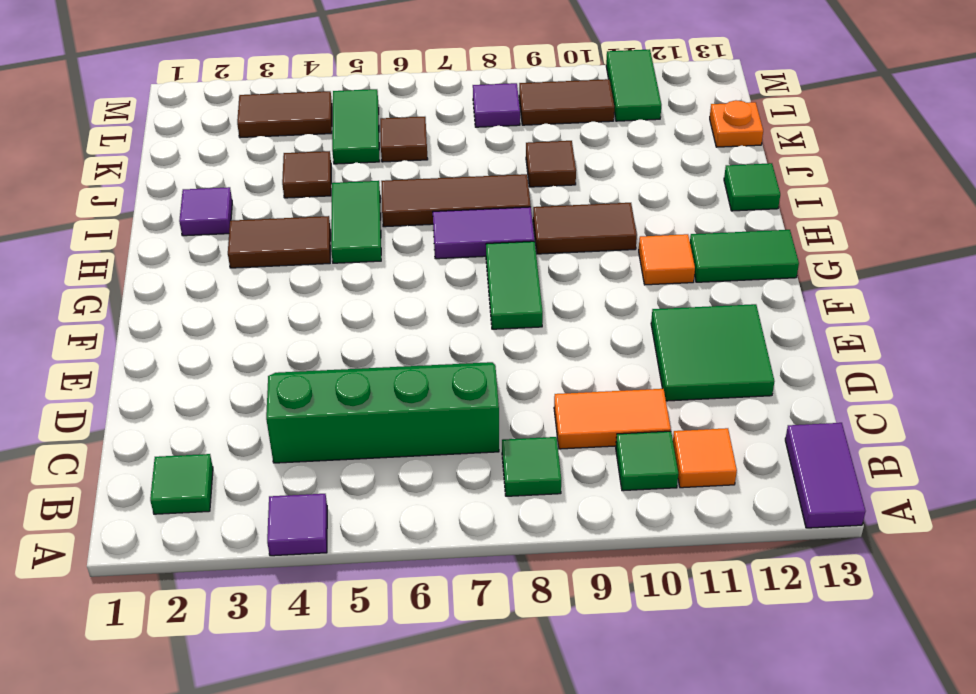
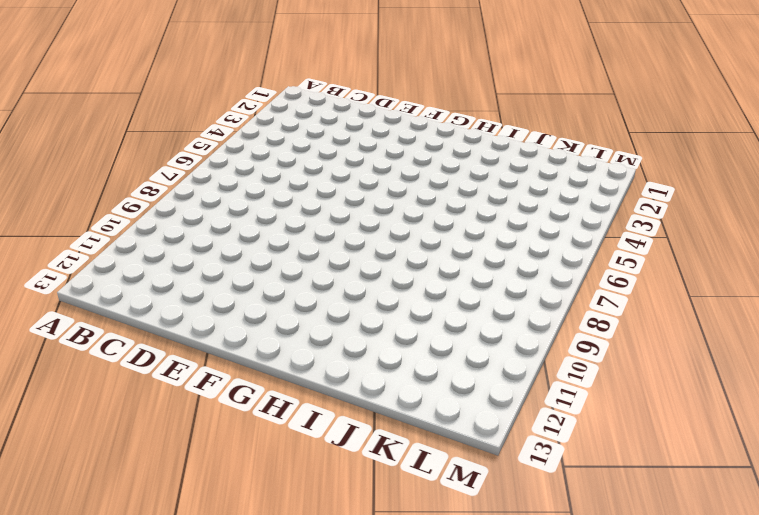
none -> purple tile A4 level 1
none -> purple tile A13:B13 level 1
none -> green tile B2 level 1

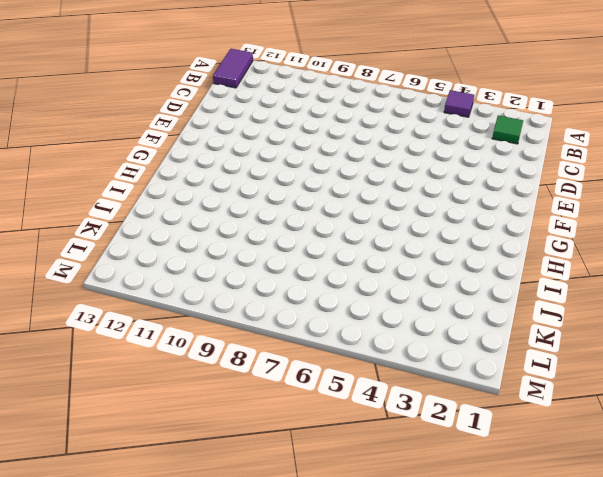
none -> green tile B8 level 1
none -> green tile B10 level 1
none -> orange tile B11 level 1

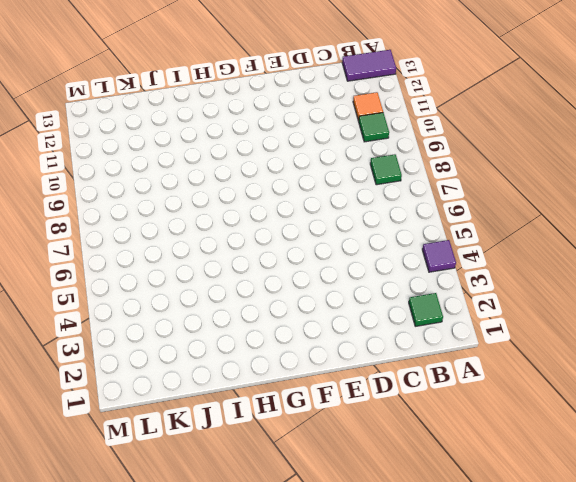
none -> green slope C4:D7 level 1 top C
none -> orange tile C9:C10 level 1
none -> green tile D11:E12 level 1

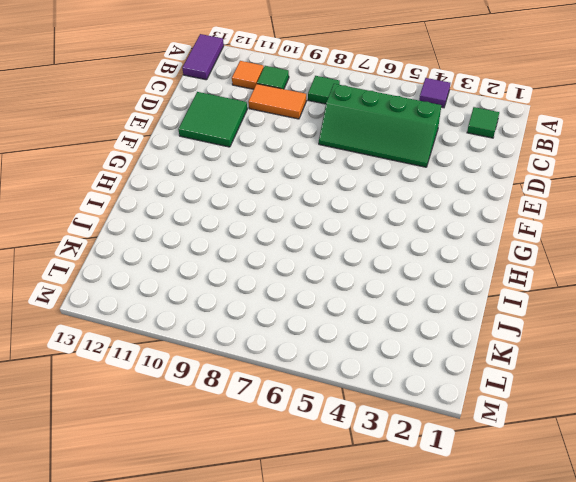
none -> green tile F8:G8 level 1
none -> orange tile G11 level 1
none -> green tile G12:G13 level 1

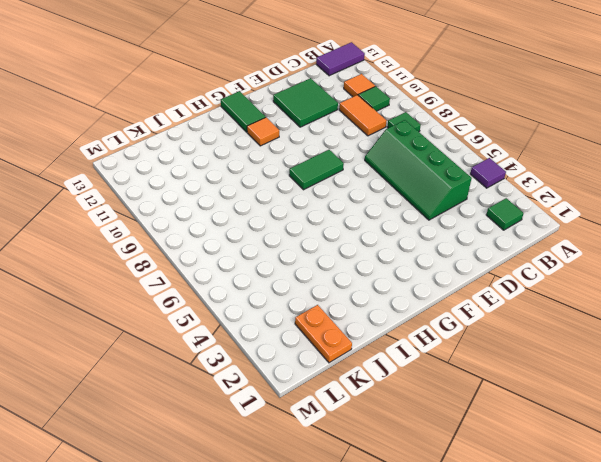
orange plate K1:K2 level 1 -> none
none -> brown tile H3:H4 level 1
none -> green tile H5:I5 level 1
none -> purple tile H7:H8 level 1

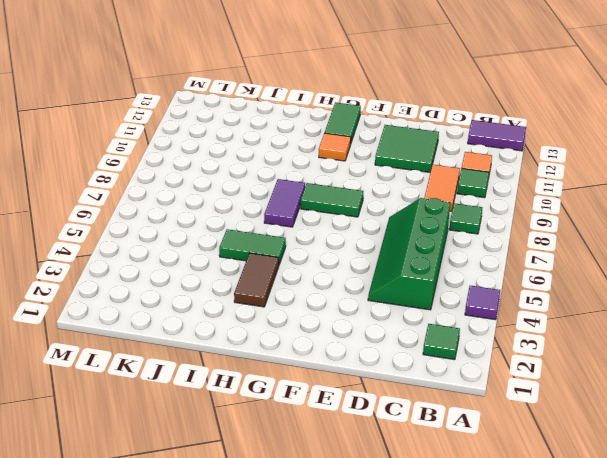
none -> brown tile H9:H10 level 1
none -> purple tile I2 level 1
none -> brown tile I6:I8 level 1

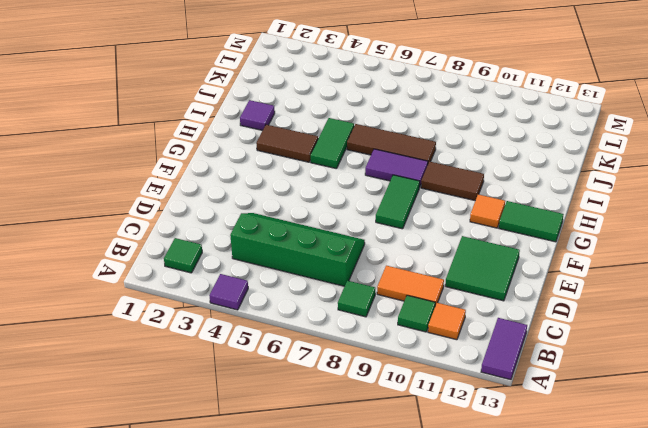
none -> green tile I13 level 1
none -> brown tile J4 level 1
none -> brown tile J9 level 1

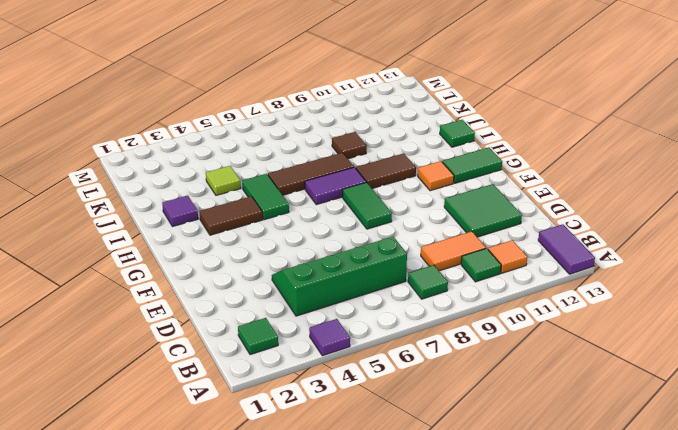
lime tile J4 level 1 -> brown tile J4 level 1
none -> green tile K5:L5 level 1
none -> brown tile K6 level 1
none -> orange plate K13 level 1

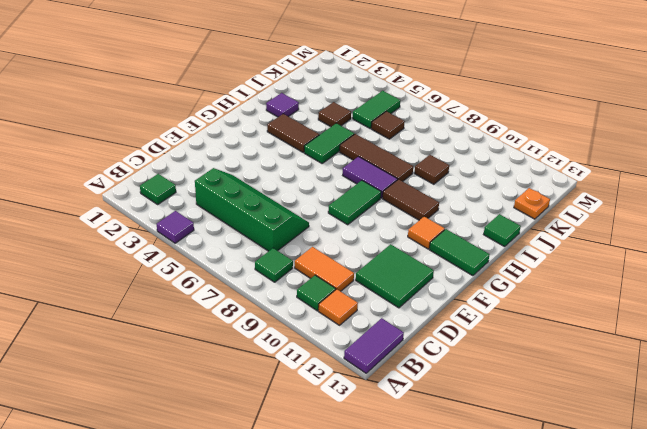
none -> brown tile L3:L4 level 1
none -> purple tile L8 level 1
none -> brown tile L9:L10 level 1

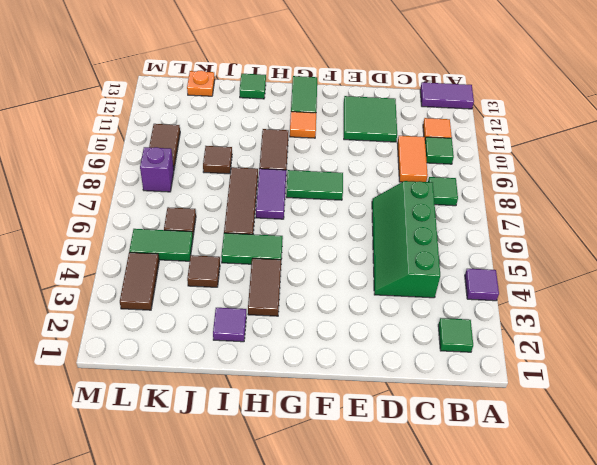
purple brick L8 level 1 -> purple tile L8 level 1
none -> green tile L11:M11 level 1

